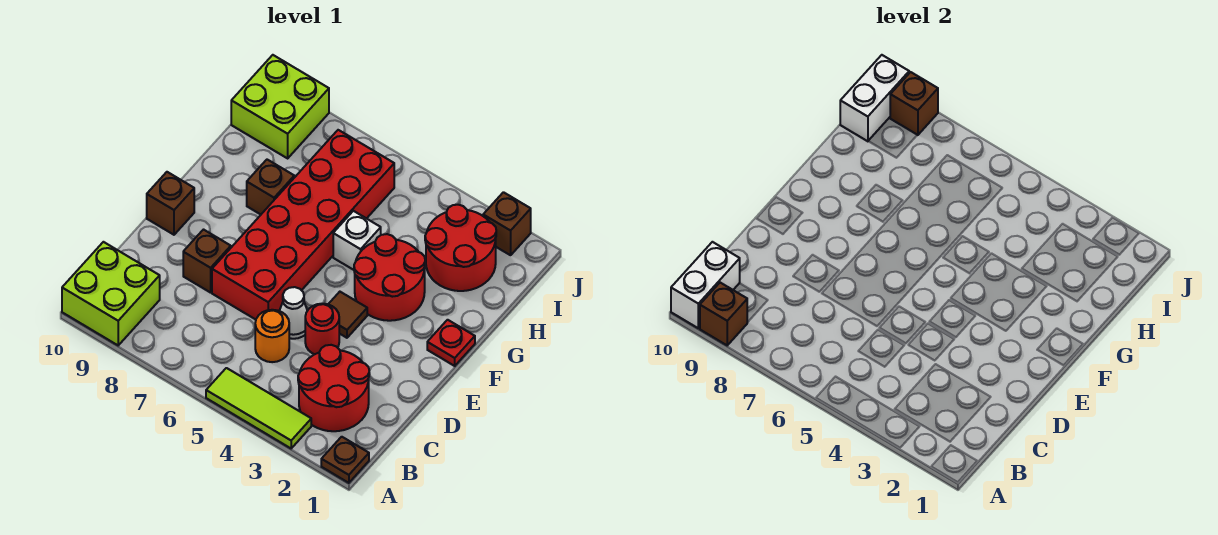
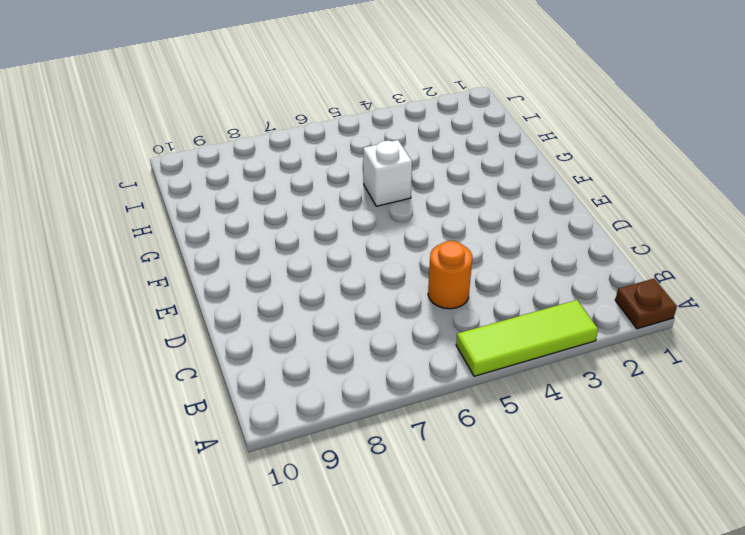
none -> lime brick A9:B10 level 1
none -> red round brick B2:C3 level 1
none -> red round brick D4 level 1

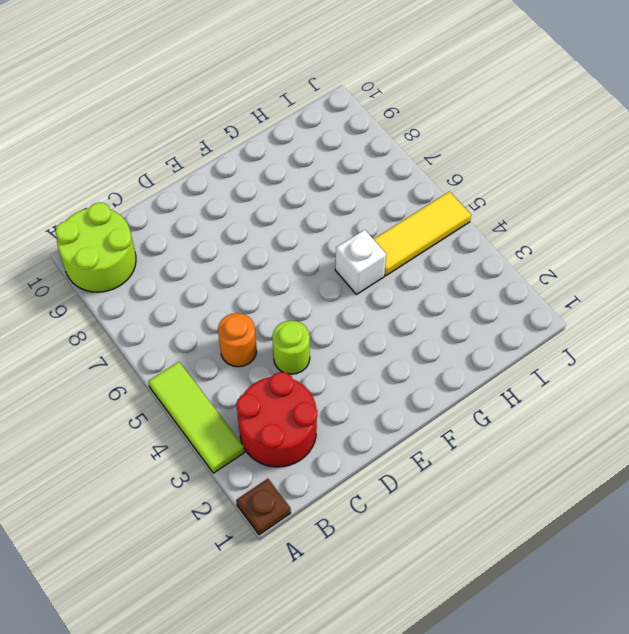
lime round brick A9:B10 level 1 -> lime brick A9:B10 level 1
lime round brick D4 level 1 -> red round brick D4 level 1
yellow tile H5:J5 level 1 -> none
none -> white cone D5 level 1
none -> red brick D6:I7 level 1
none -> brown brick D8 level 1

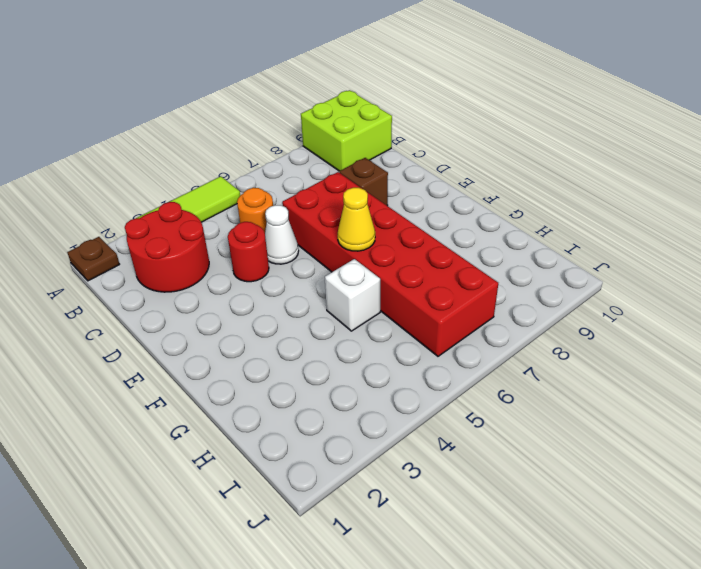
yellow cone F6 level 2 -> none
none -> brown tile E4 level 1
none -> brown brick E10 level 1
none -> red plate F1 level 1

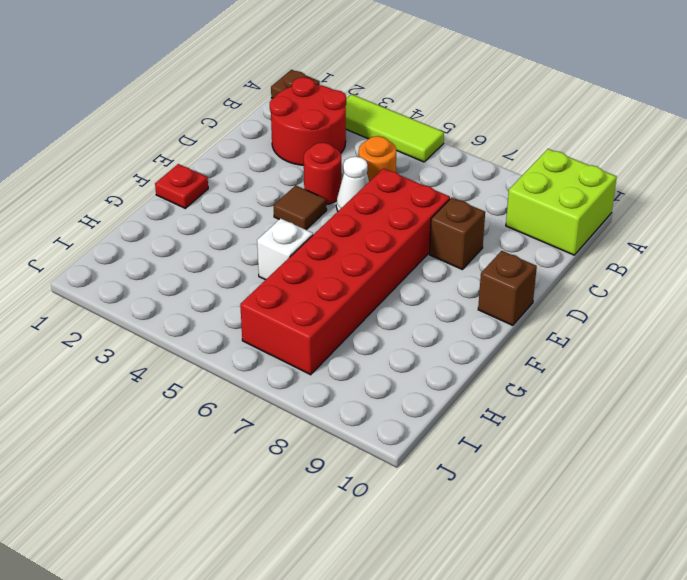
none -> red round brick F3:G4 level 1
none -> brown brick G8 level 1
none -> red round brick H2:I3 level 1

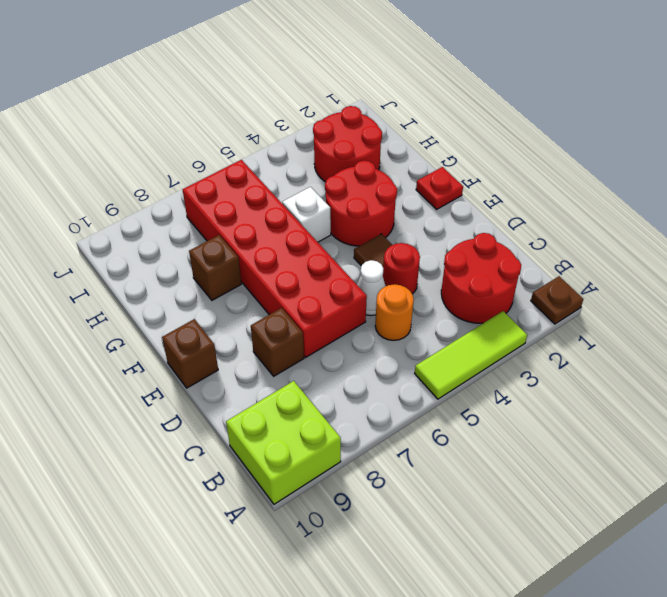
none -> lime brick I9:J10 level 1
none -> brown brick J2 level 1
none -> brown brick A9 level 2

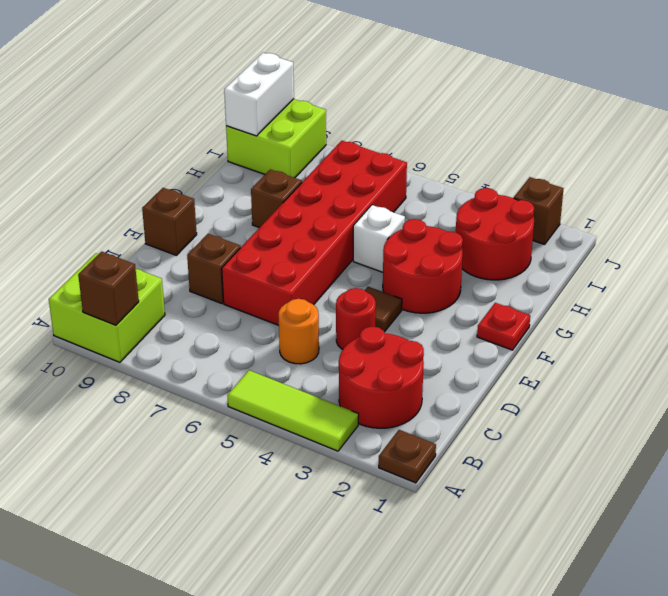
none -> white cone D5 level 1
none -> white brick A10:B10 level 2
none -> brown brick J9 level 2

